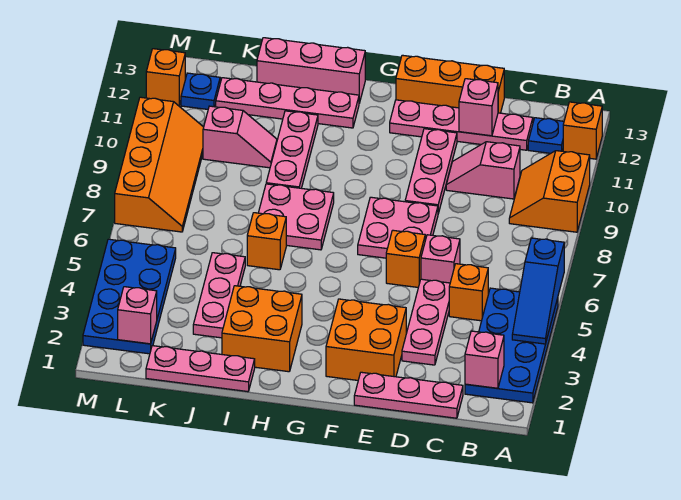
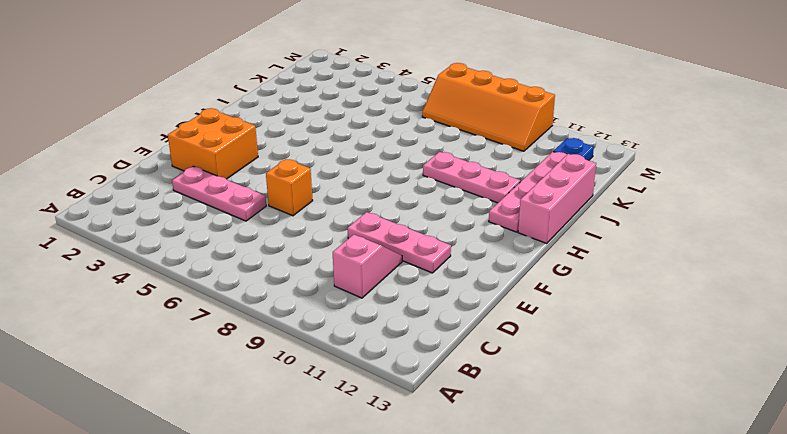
none -> blue plate A2:B5 level 1
none -> orange slope A9:B10 level 1 top A
none -> orange brick A12 level 1
none -> blue plate B12 level 1

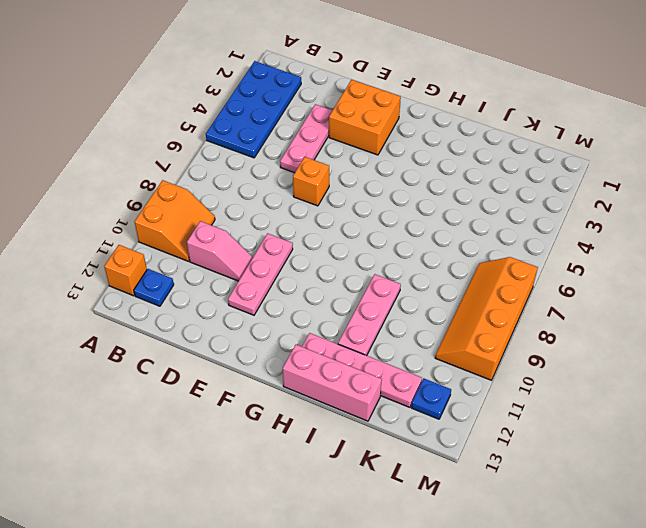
none -> pink plate C1:E1 level 1
none -> orange brick C5 level 1
none -> pink plate C12:F12 level 1
none -> pink brick D6 level 1

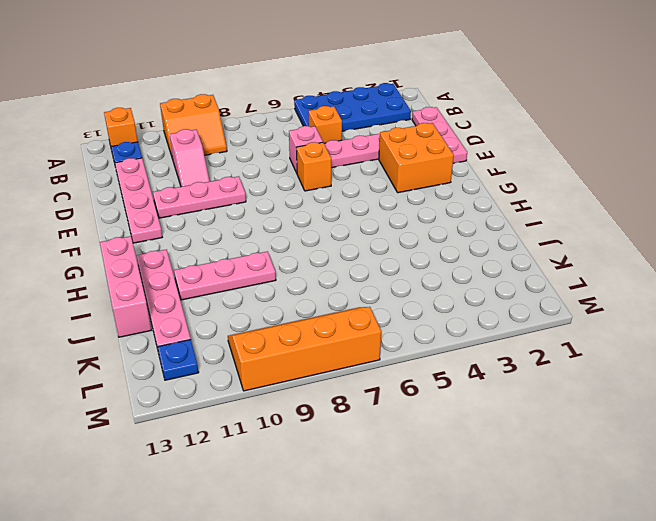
none -> orange brick D13:F13 level 1
none -> pink plate E7:F8 level 1
none -> orange brick H2:I3 level 1
none -> pink plate H7:I8 level 1

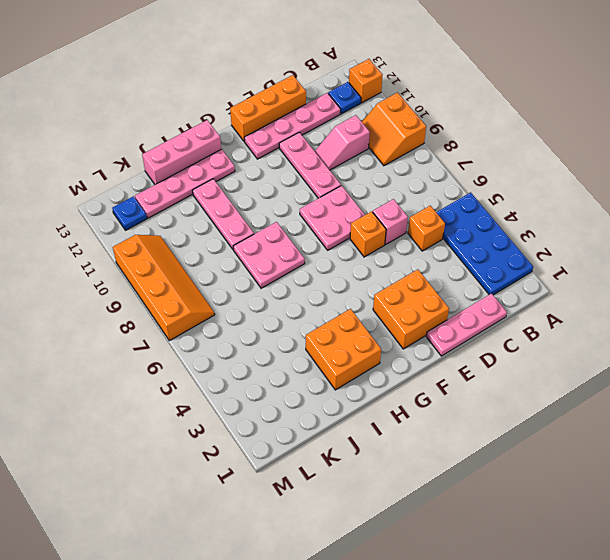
none -> pink plate D3:D5 level 1
none -> pink plate I1:K1 level 1
none -> orange brick I6 level 1
none -> pink plate J3:J5 level 1

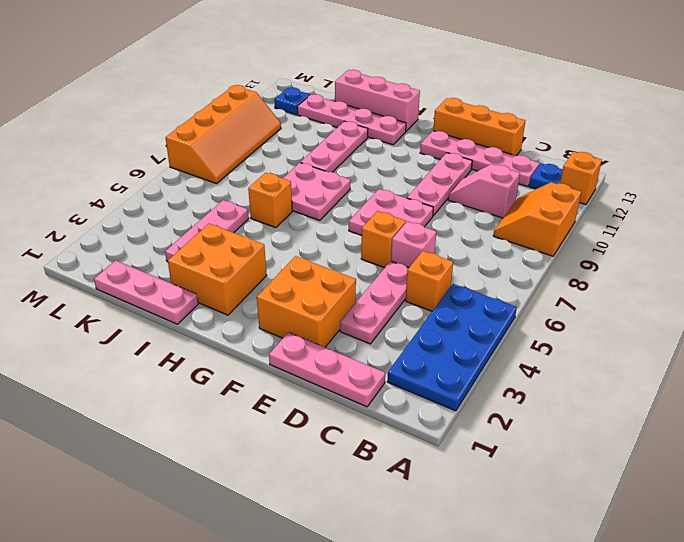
none -> pink slope J10:K10 level 1 top K
none -> blue plate L2:M5 level 1
none -> orange brick M12 level 1
none -> blue slope A4:A6 level 2 top 6

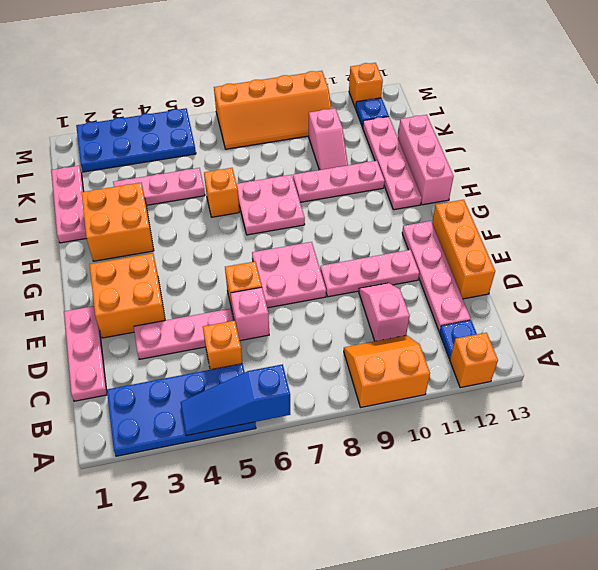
none -> pink brick B2 level 2
none -> pink brick D12 level 2
none -> pink brick L2 level 2

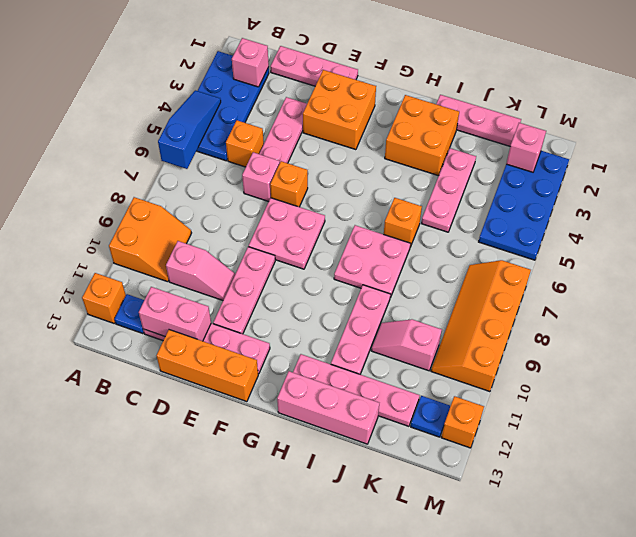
pink brick C12:D12 level 2 -> pink brick D12 level 2

